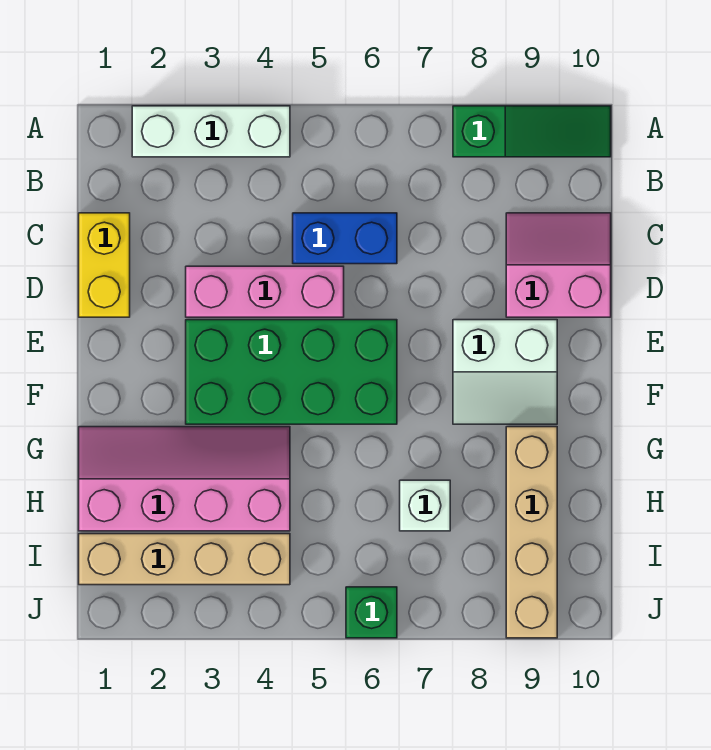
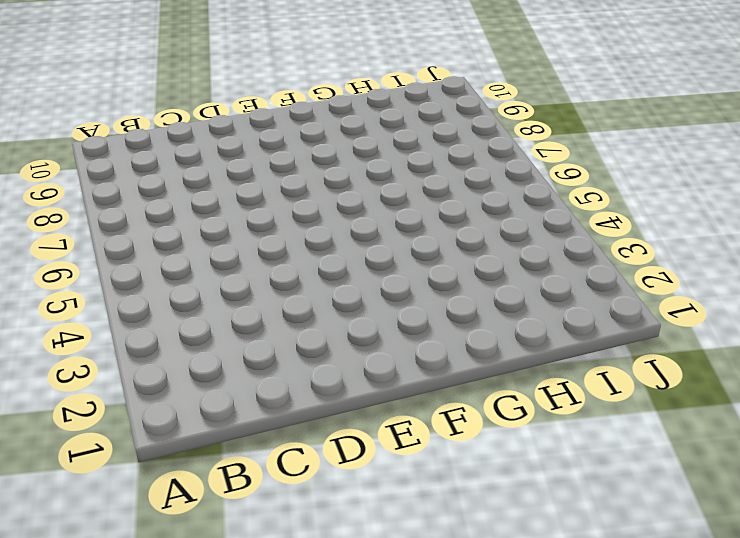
none -> white brick A2:A4 level 1
none -> green slope A8:A10 level 1 top 8
none -> yellow brick C1:D1 level 1

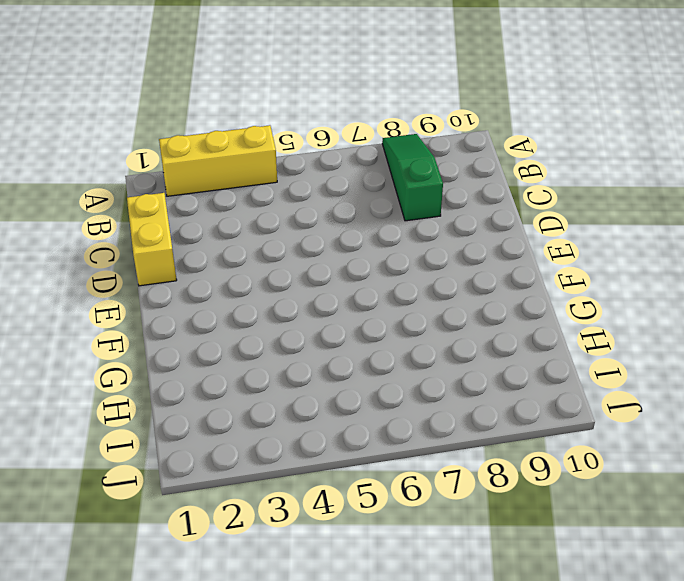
yellow brick A2:A4 level 1 -> white brick A2:A4 level 1
green slope A8:C8 level 1 top C -> green slope A8:A10 level 1 top 8
none -> blue brick C5:C6 level 1
none -> pink slope C9:D10 level 1 top D
none -> pink brick D3:D5 level 1

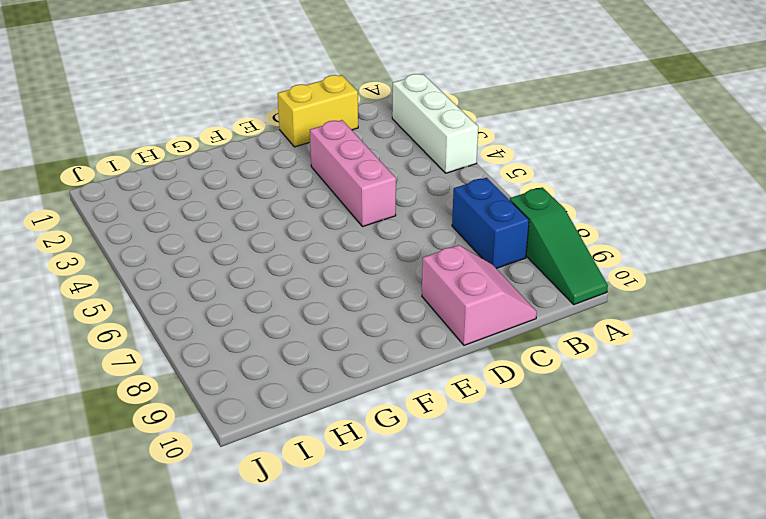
blue brick B7:B8 level 1 -> blue brick C5:C6 level 1
none -> green brick E3:F6 level 1
none -> white slope E8:F9 level 1 top E
none -> pink slope G1:H4 level 1 top H

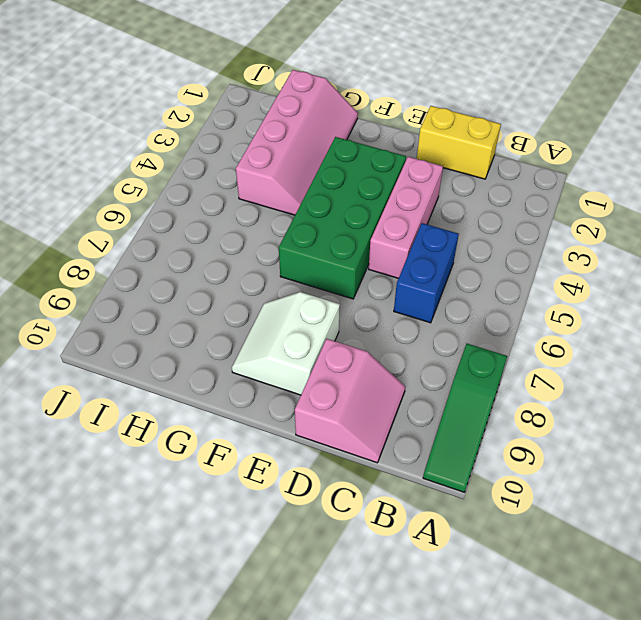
none -> white brick A2:A4 level 1
none -> tan brick G9:J9 level 1
none -> white brick H7 level 1

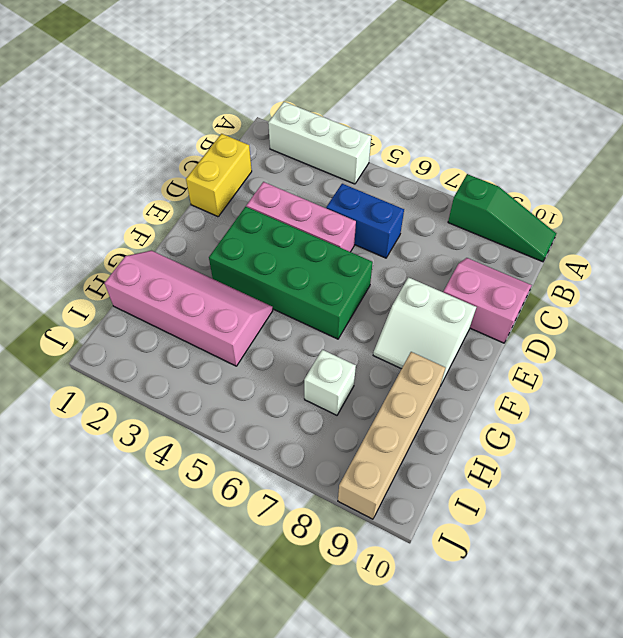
none -> tan brick I1:I4 level 1
none -> green brick J6 level 1

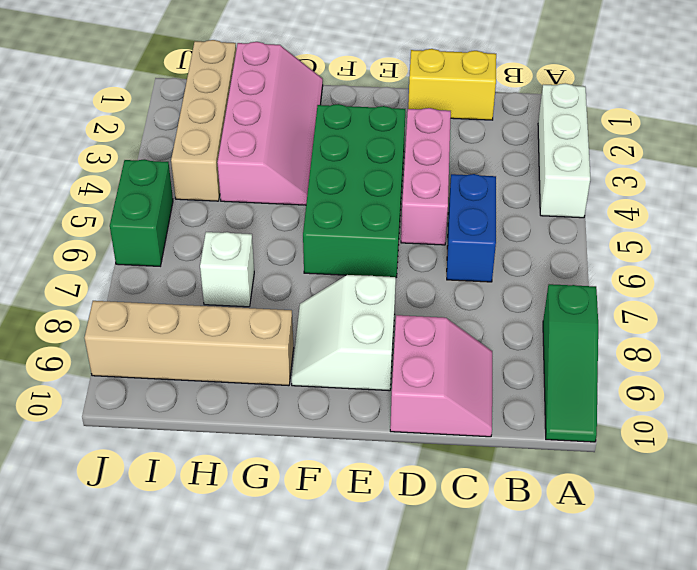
green brick J5:J6 level 1 -> green brick J6 level 1

